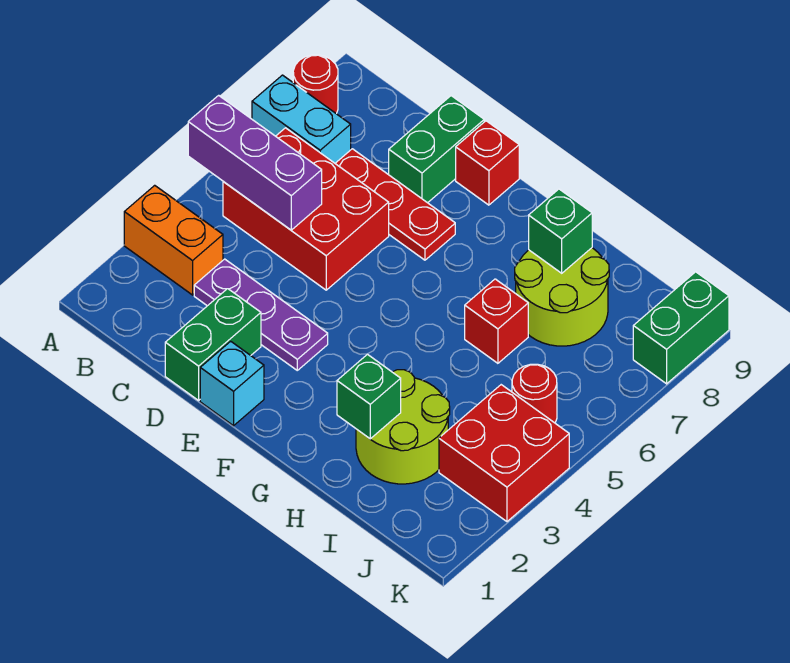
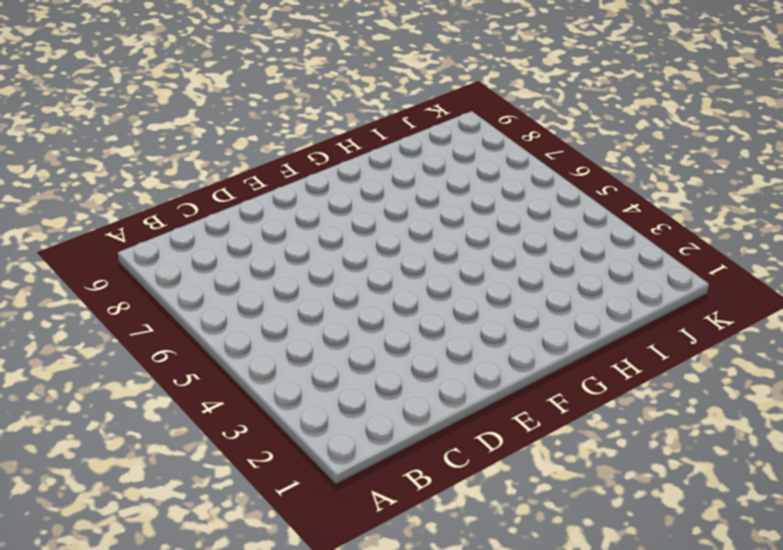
none -> orange brick A3:B3 level 1
none -> cyan brick A7:B7 level 1
none -> red round brick A8 level 1

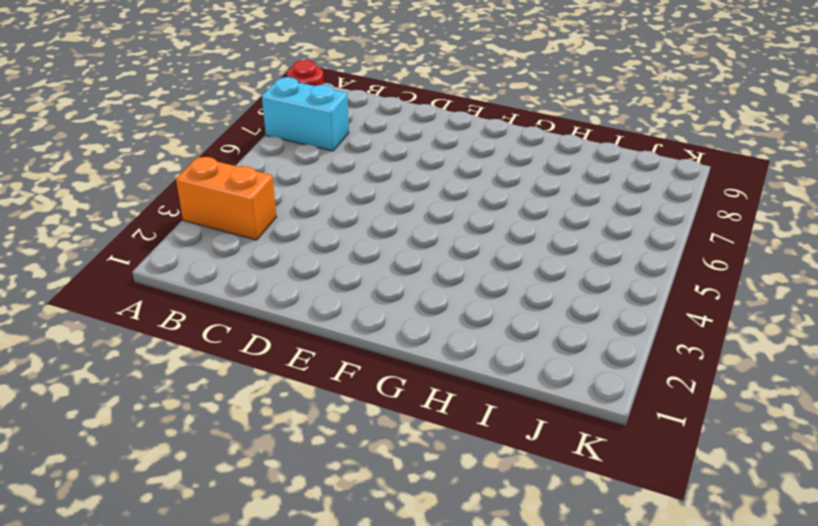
none -> red brick B5:D6 level 1
none -> purple plate C3:E3 level 1
none -> red plate C7:E7 level 1

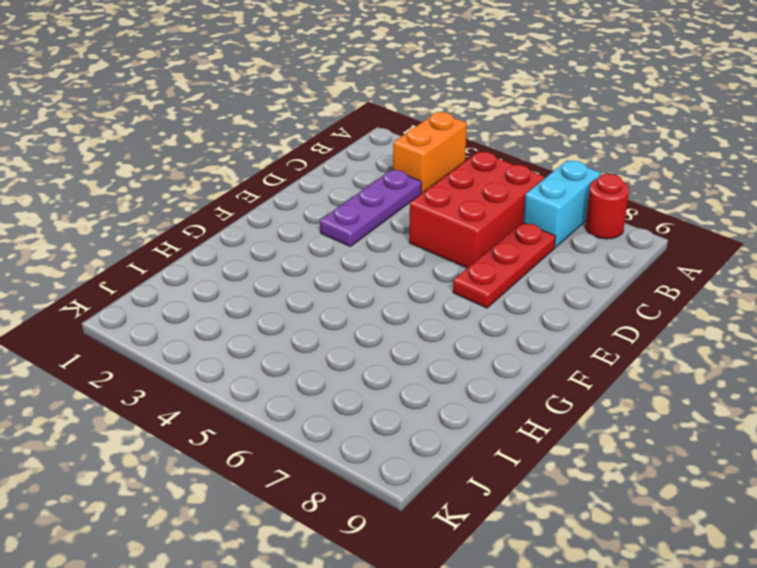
none -> green brick D1:D2 level 1
none -> green brick D8:D9 level 1
none -> cyan brick E1 level 1

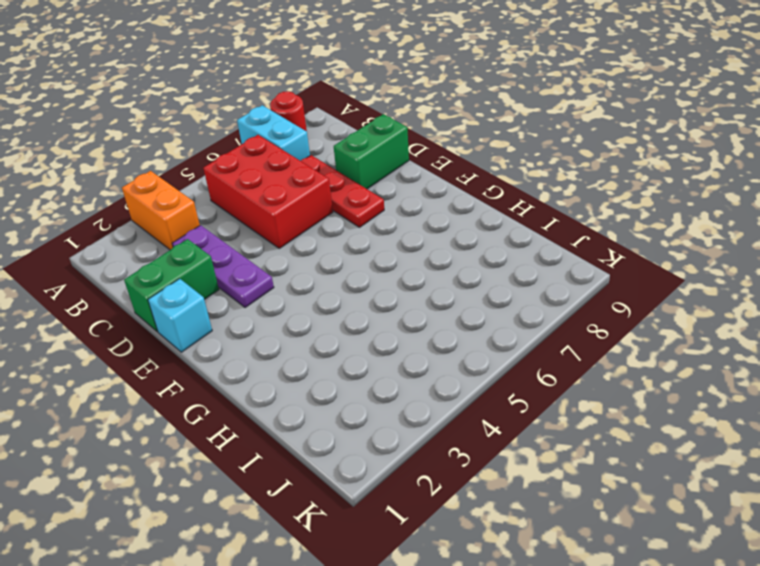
none -> red brick E9 level 1
none -> lime round brick H2:I3 level 1
none -> red brick H6 level 1

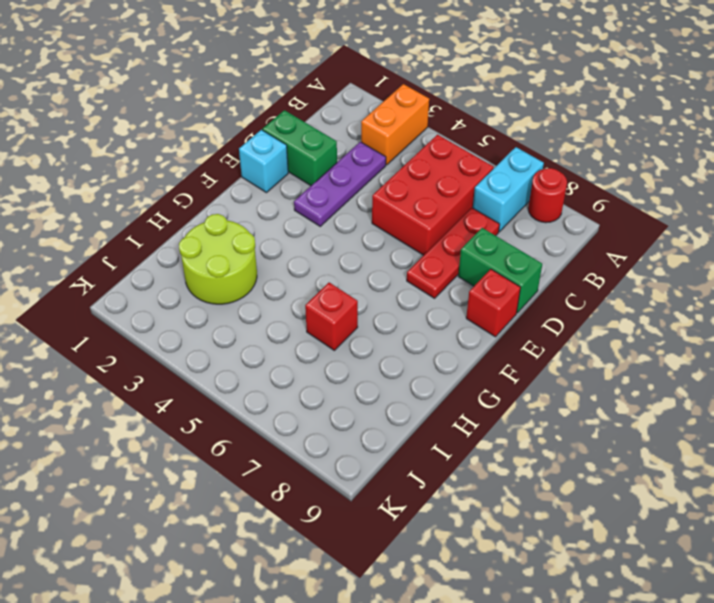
none -> lime round brick H7:I8 level 1
none -> red brick J3:K4 level 1
none -> red round brick J5 level 1

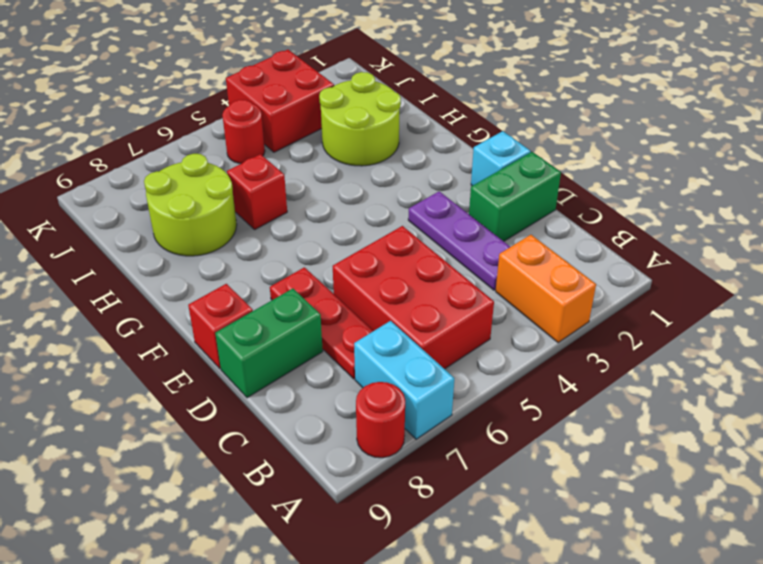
none -> green brick K8:K9 level 1
none -> purple brick A5:C5 level 2
none -> green brick H2 level 2

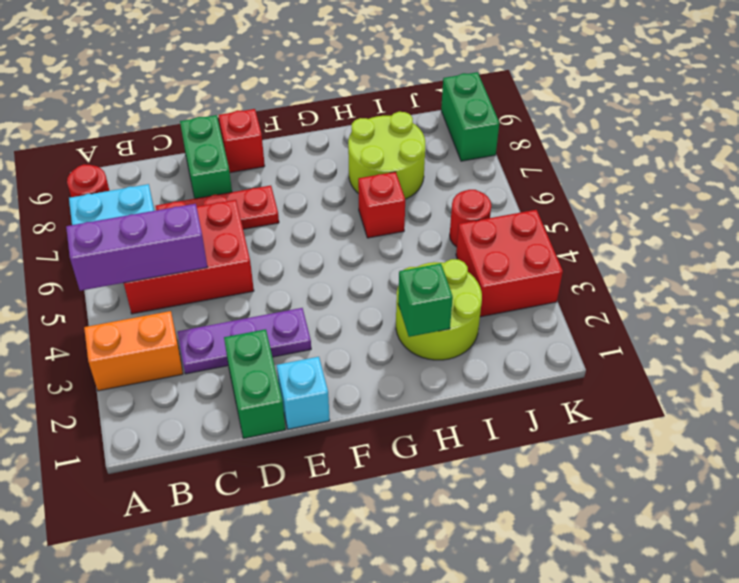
none -> green brick H8 level 2

